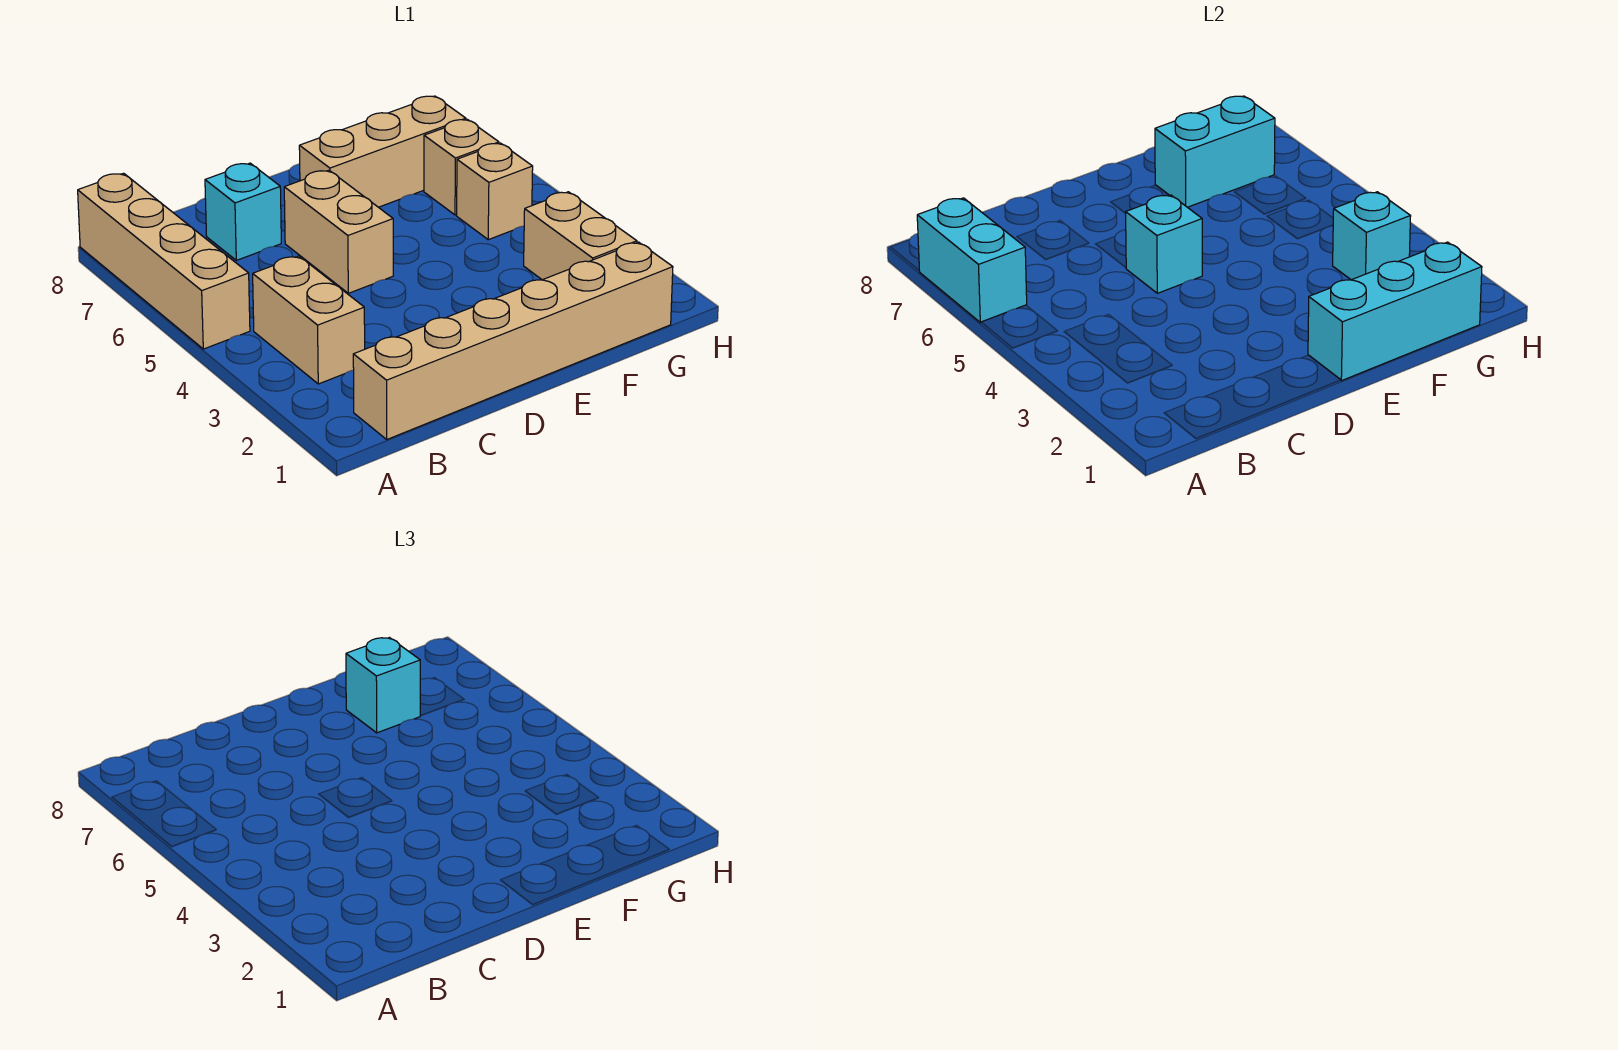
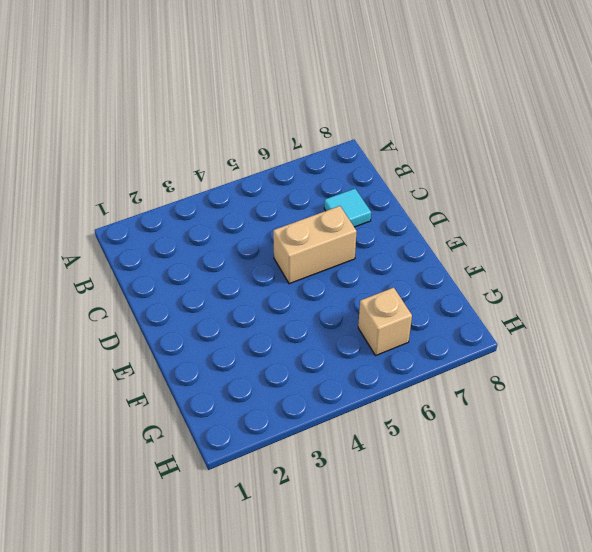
cyan tile C7 level 1 -> cyan brick C7 level 1
none -> tan brick A5:A8 level 1
none -> tan brick B1:G1 level 1
none -> tan brick B3:B4 level 1

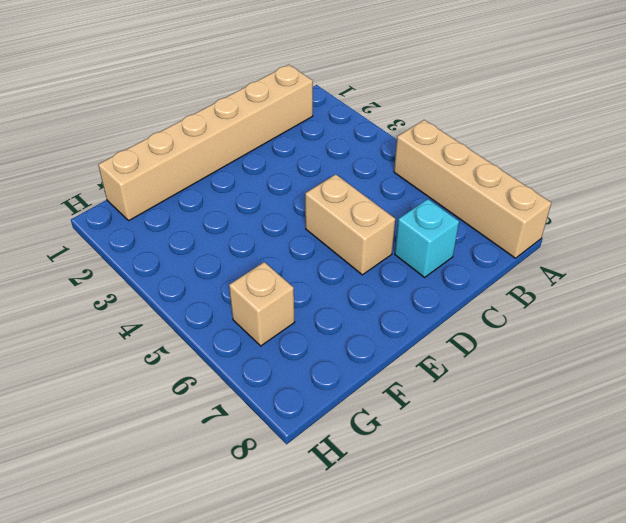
none -> tan brick B3:B4 level 1
none -> tan brick E7:G7 level 1
none -> tan brick G2:G3 level 1

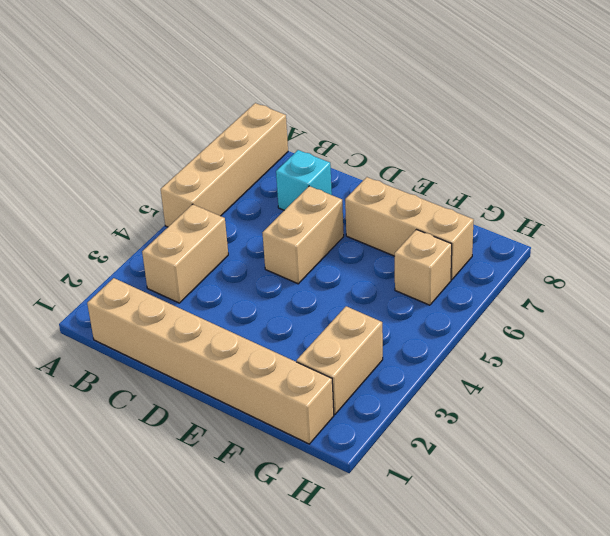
none -> tan brick G5 level 1
none -> cyan brick A6:A7 level 2
none -> cyan brick D5 level 2

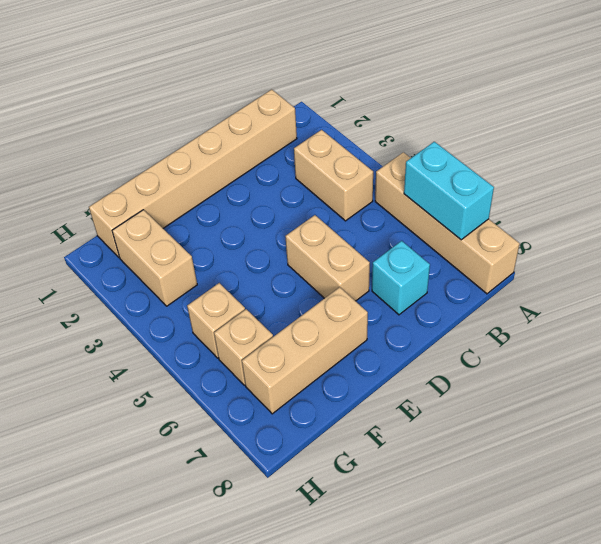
none -> cyan brick D5 level 2
none -> cyan brick E1:G1 level 2
none -> cyan brick F7:G7 level 2

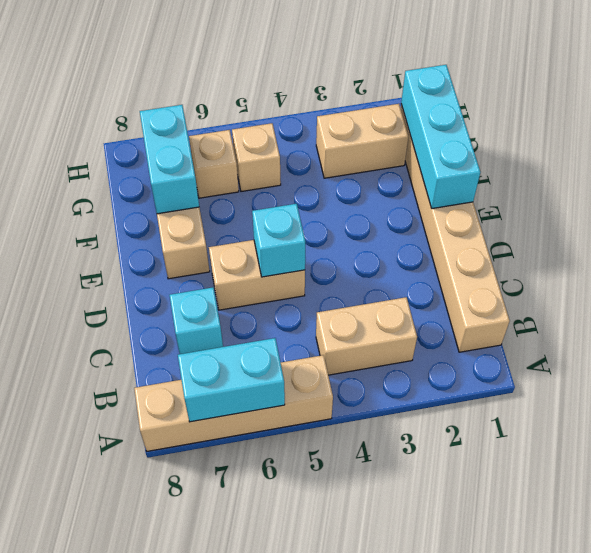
none -> cyan brick G3 level 2
none -> cyan brick F7 level 3

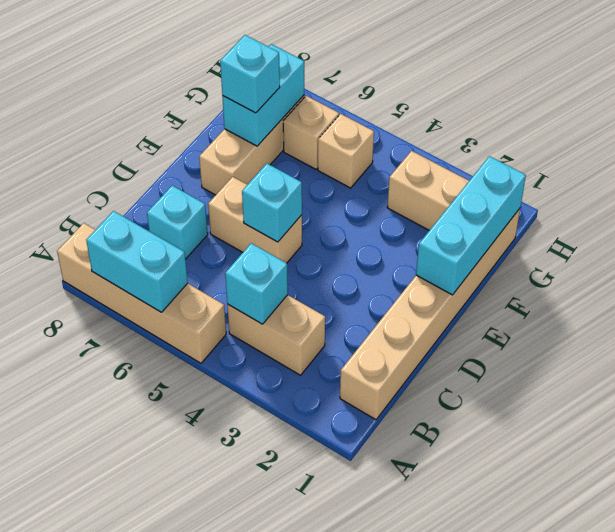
cyan brick B4 level 2 -> cyan brick G3 level 2

